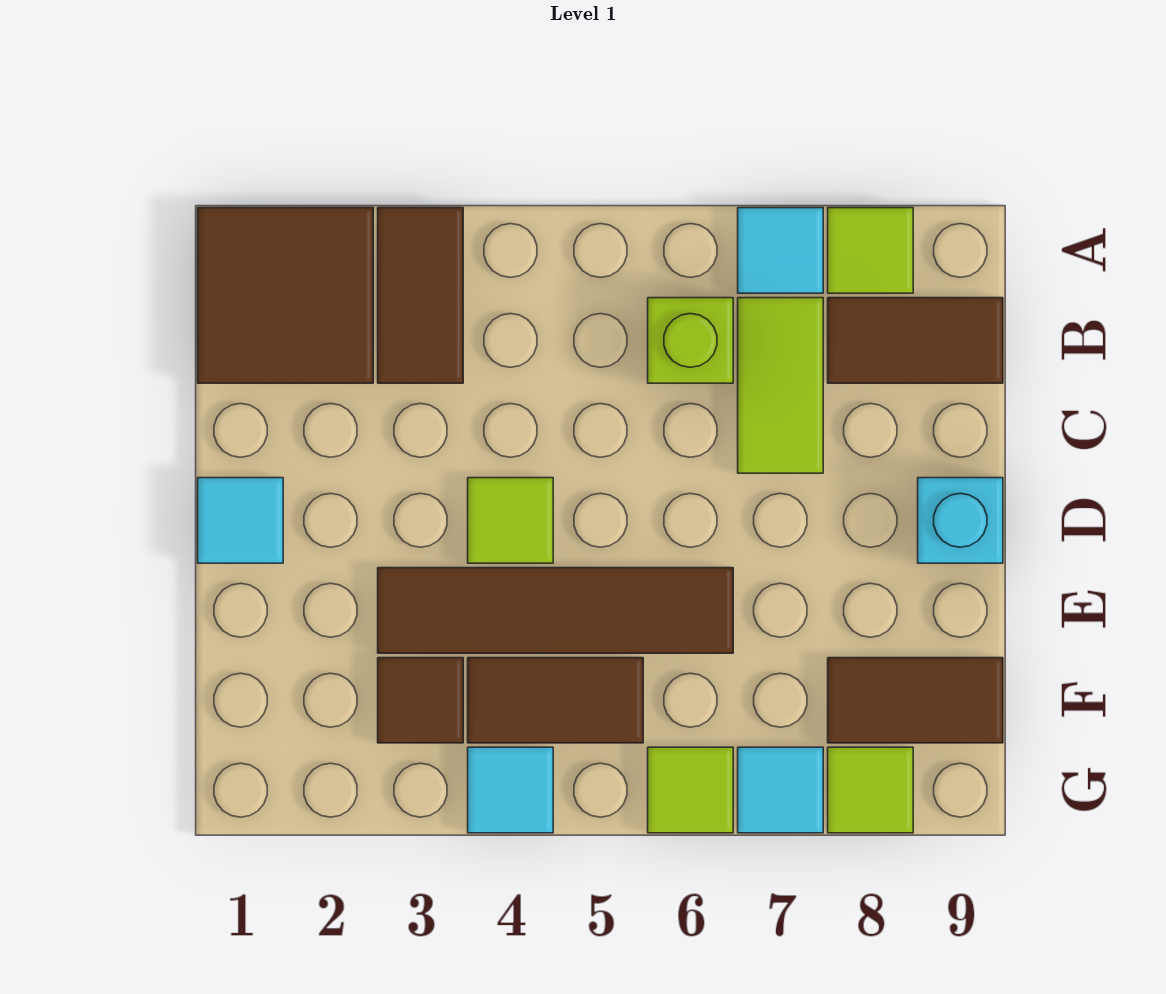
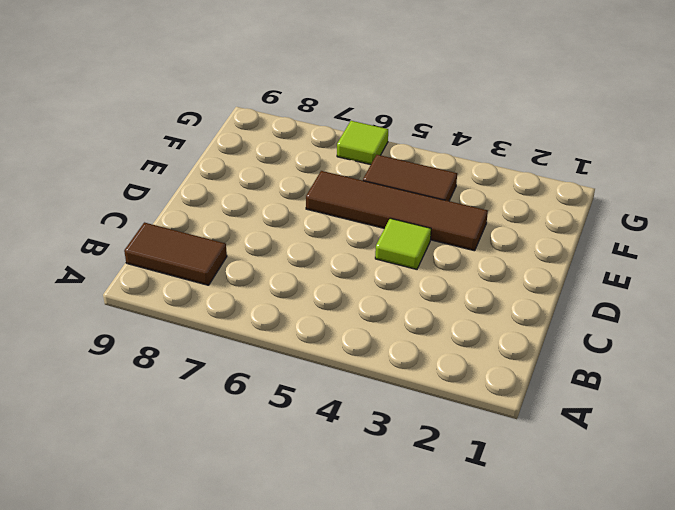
none -> brown tile A1:B2 level 1
none -> brown tile A3:B3 level 1
none -> cyan tile A7 level 1

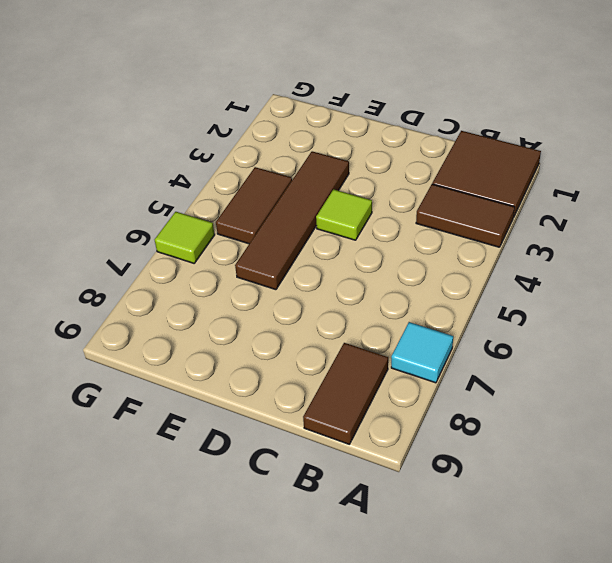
none -> lime tile A8 level 1
none -> lime brick B6 level 1
none -> lime tile B7:C7 level 1

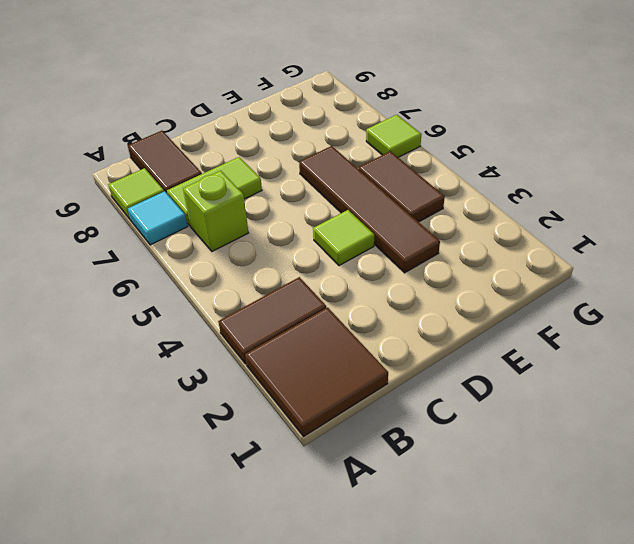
none -> cyan tile D1 level 1
none -> cyan brick D9 level 1
none -> brown tile F3 level 1

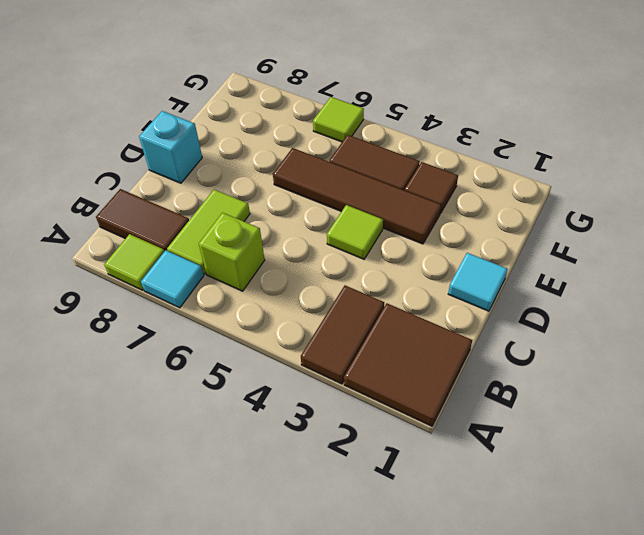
none -> brown tile F8:F9 level 1
none -> cyan tile G4 level 1
none -> cyan tile G7 level 1

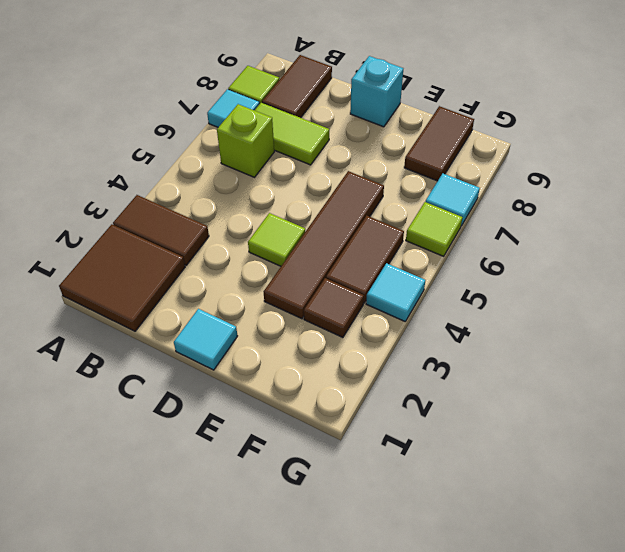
none -> lime tile G8 level 1

